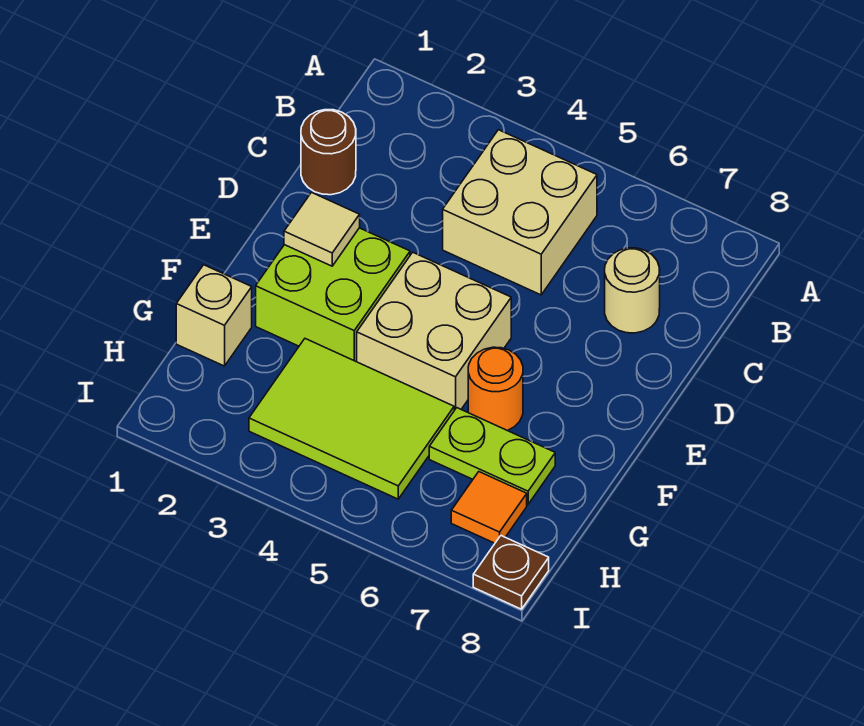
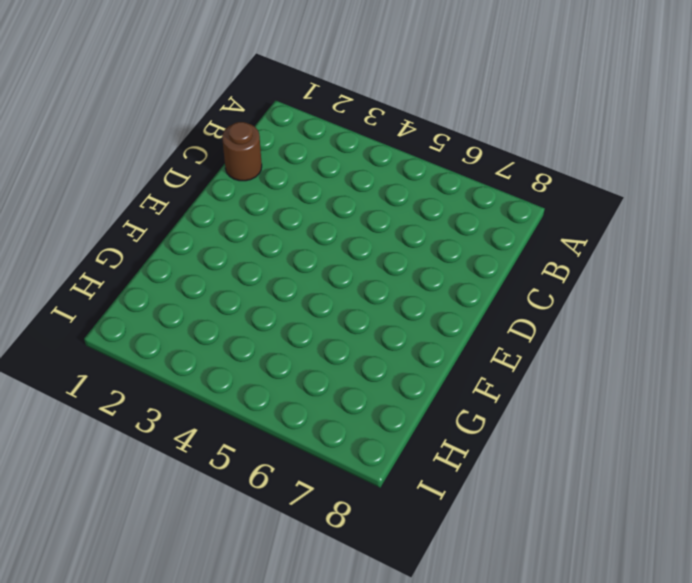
none -> tan brick B4:C5 level 1
none -> tan round brick C7 level 1
none -> lime brick E2:F3 level 1

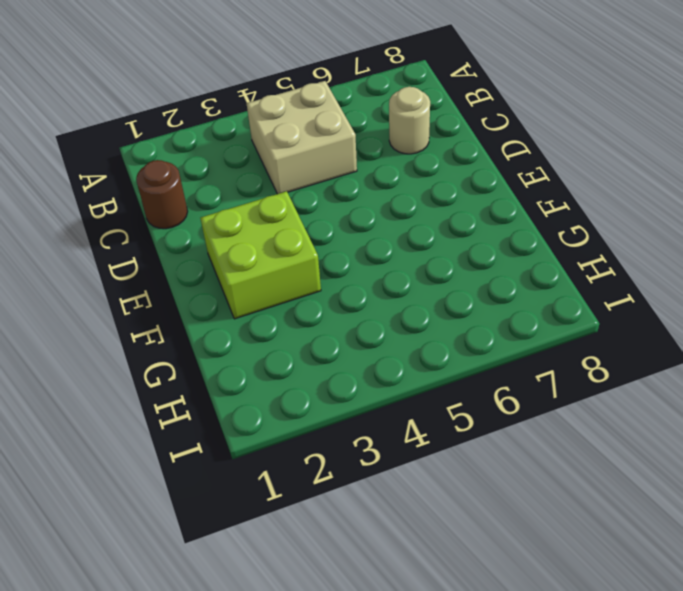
none -> tan brick E4:F5 level 1
none -> orange round brick F6 level 1
none -> tan brick G1 level 1

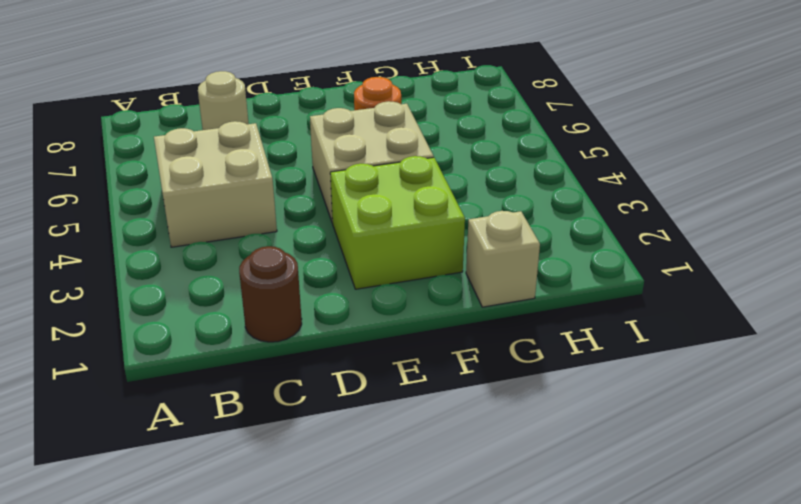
none -> lime tile G3:H5 level 1
none -> lime plate G6:G7 level 1
none -> orange tile H7 level 1

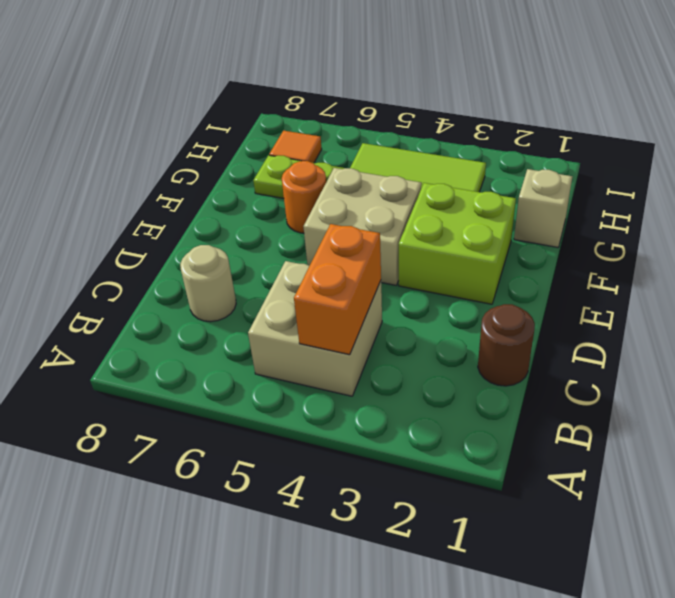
orange brick B4:C4 level 2 -> none
none -> brown plate I8 level 1
none -> tan tile E2 level 2

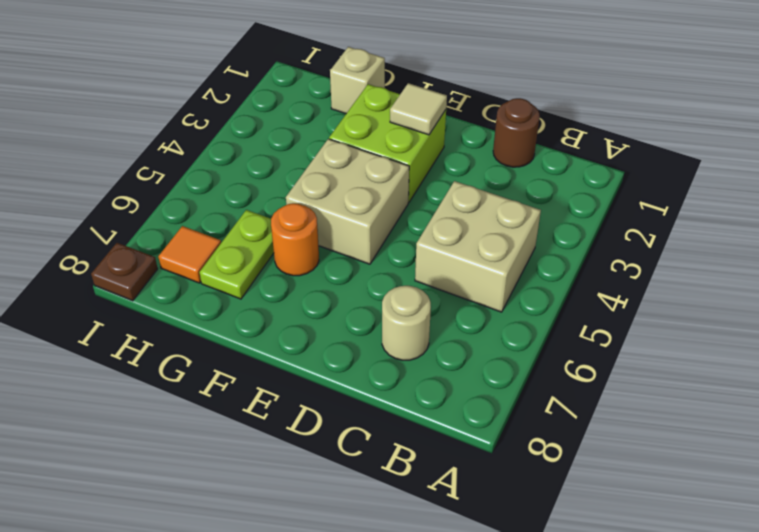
none -> lime tile G3:H5 level 1

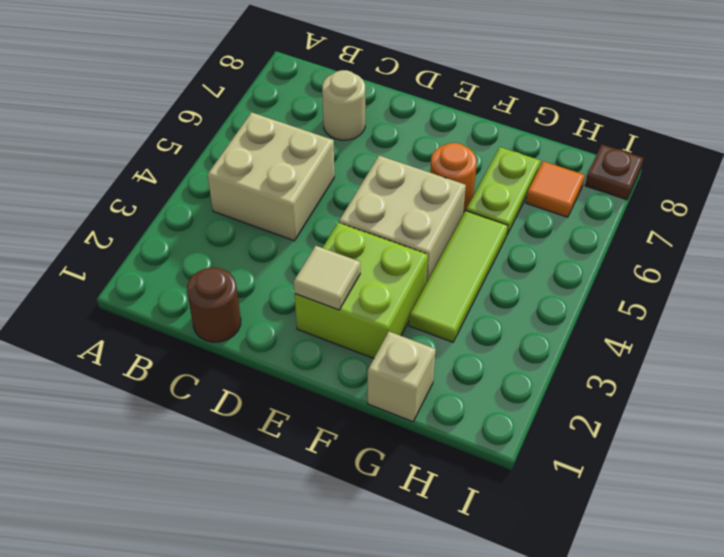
lime tile G3:G5 level 1 -> lime tile G3:H5 level 1

